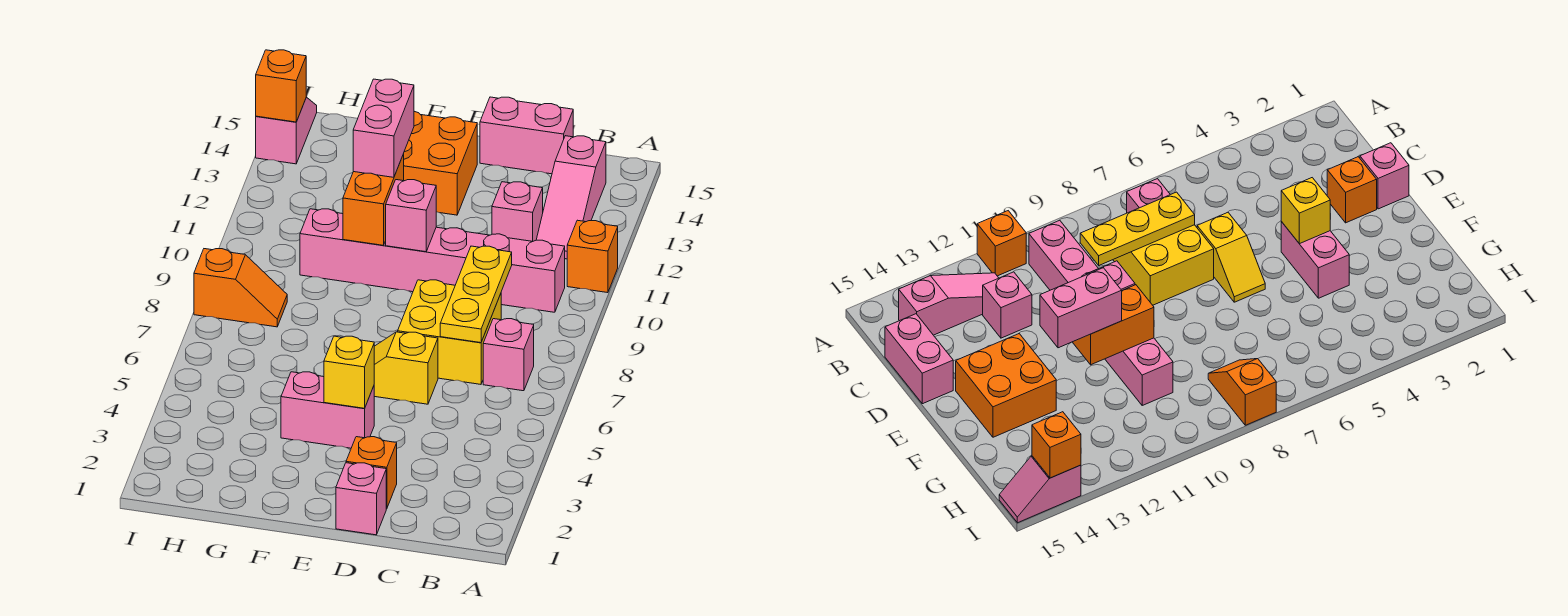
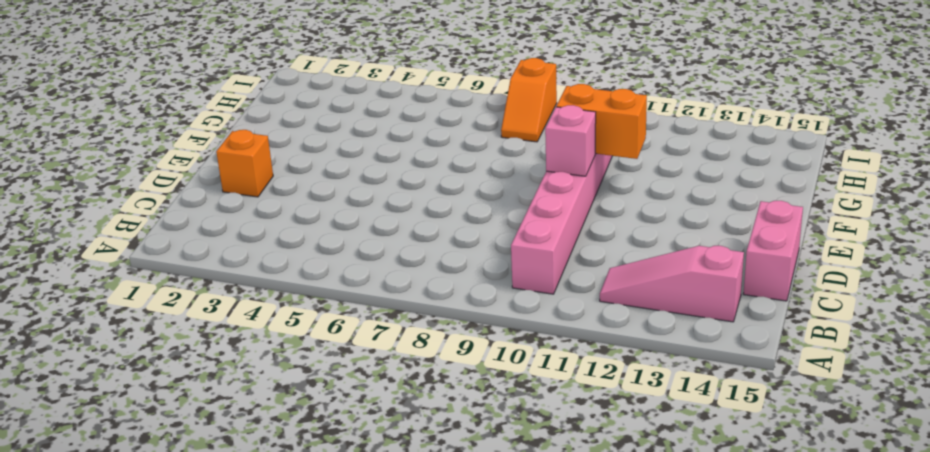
none -> orange brick A11 level 1
none -> pink brick B7 level 1
none -> yellow brick C7:D8 level 1

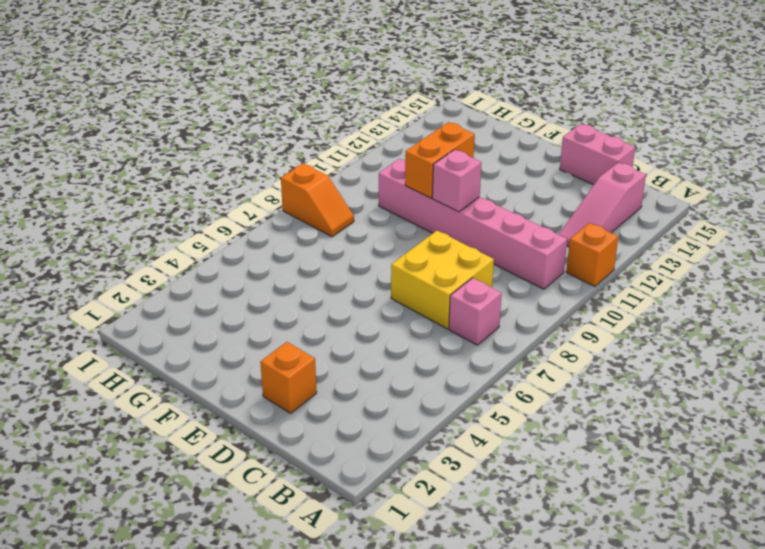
none -> pink brick C12 level 1
none -> pink brick D1 level 1
none -> yellow slope D6:E6 level 1 top D

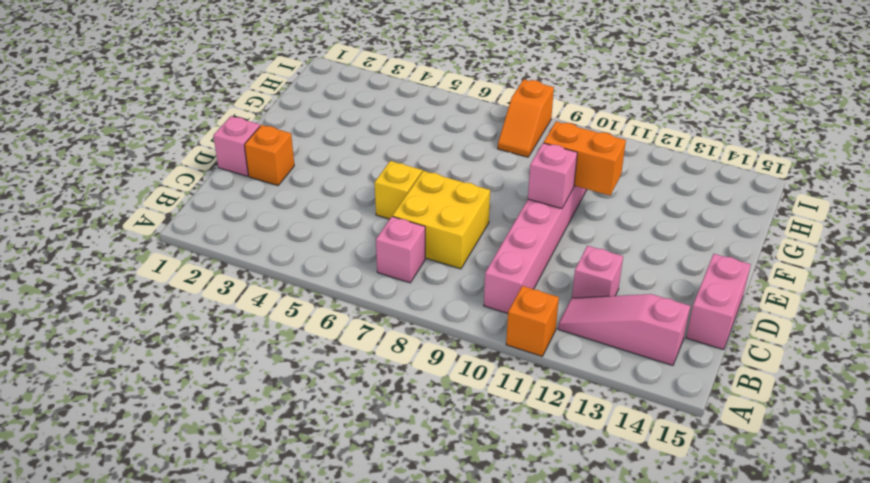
none -> pink brick E4:F4 level 1
none -> orange brick E13:F14 level 1
none -> pink slope I14:I15 level 1 top 14

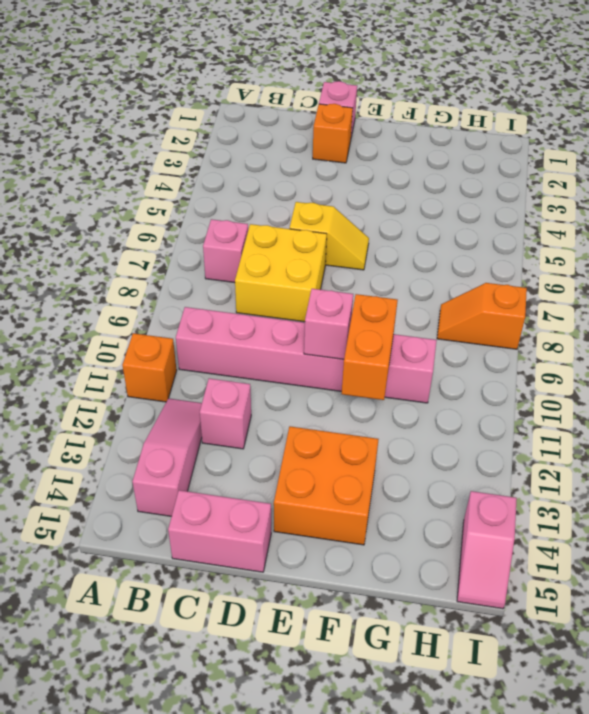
none -> pink brick E4:F4 level 1
none -> yellow plate C7:C9 level 2
none -> yellow brick E4 level 2

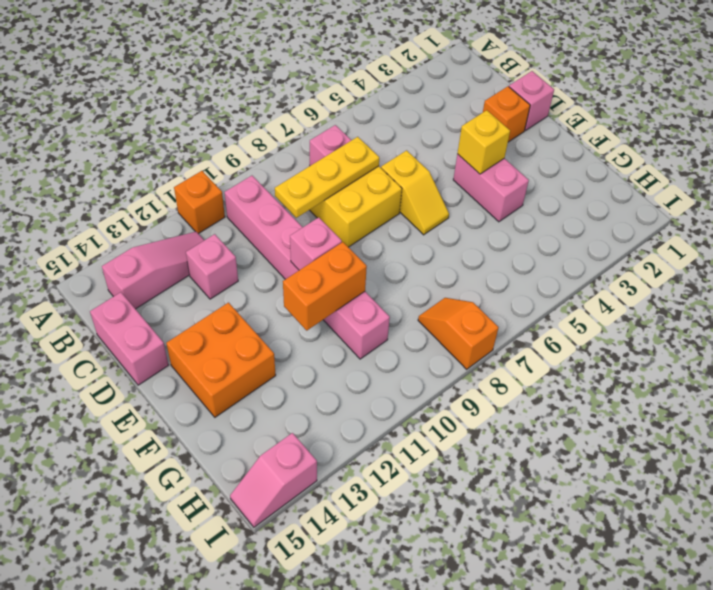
none -> orange brick I14 level 2
none -> pink brick F11:F12 level 3

